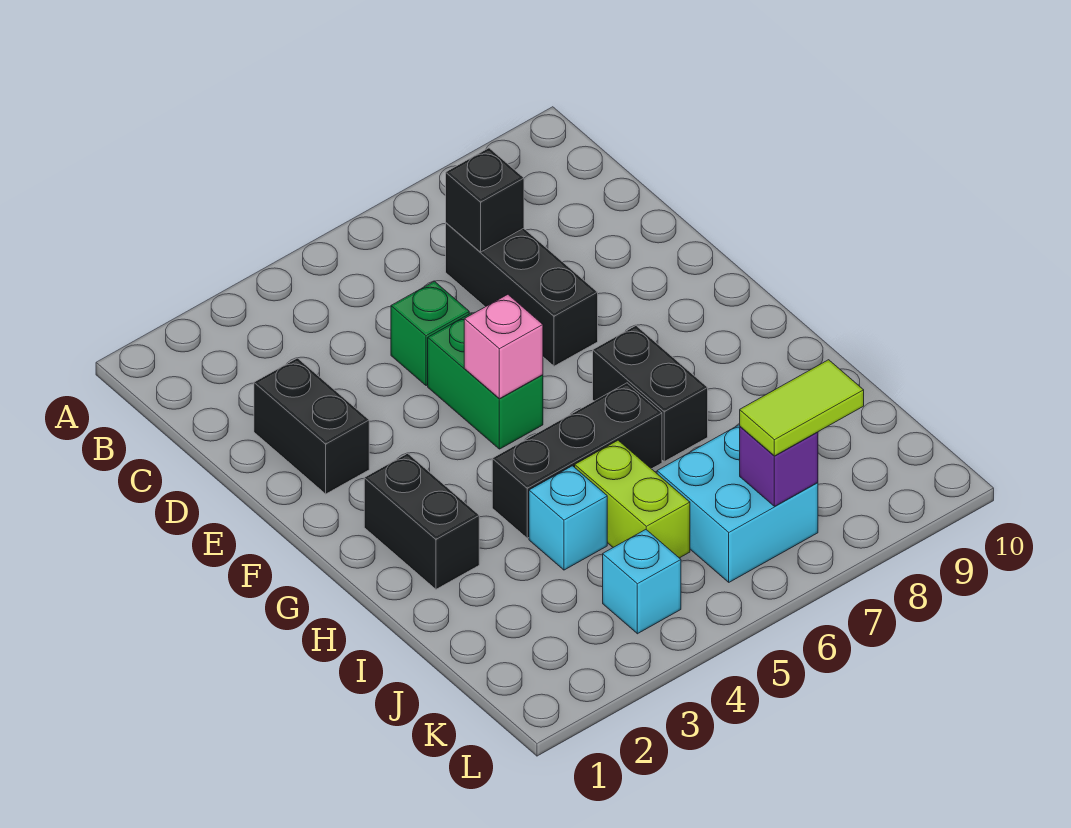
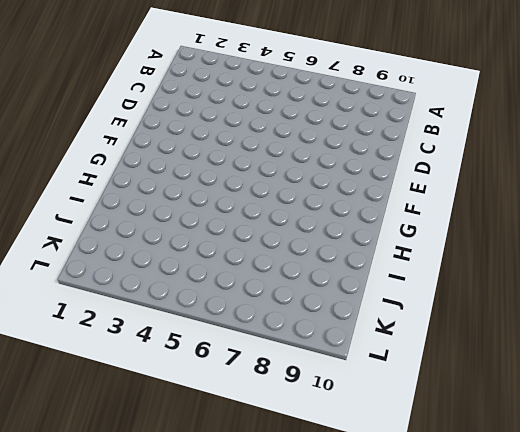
none -> black brick C7:E7 level 1
none -> black brick D2:E2 level 1
none -> green brick D5 level 1

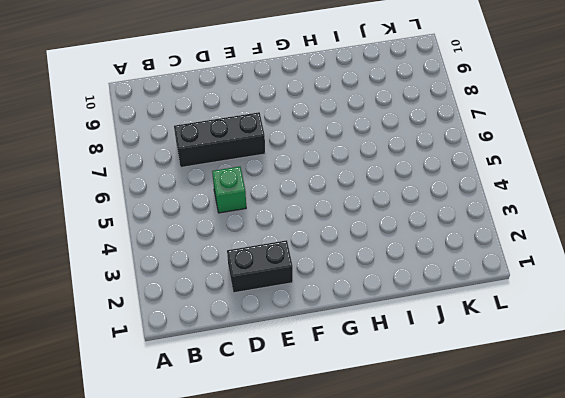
none -> green brick E5:F5 level 1
none -> black brick G2:H2 level 1
none -> black brick G7:H7 level 1

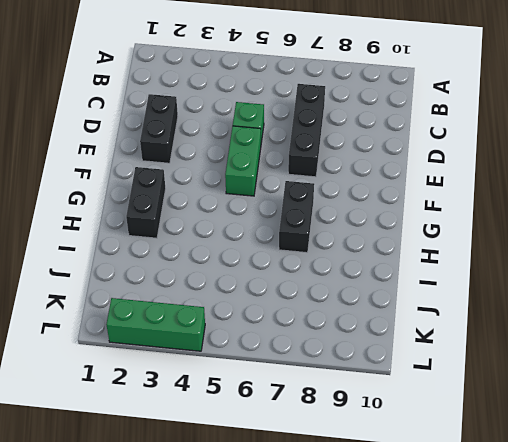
green brick L2:L4 level 1 -> none
none -> black brick H4:H6 level 1
none -> cyan brick I4 level 1
none -> lime brick I5:J5 level 1

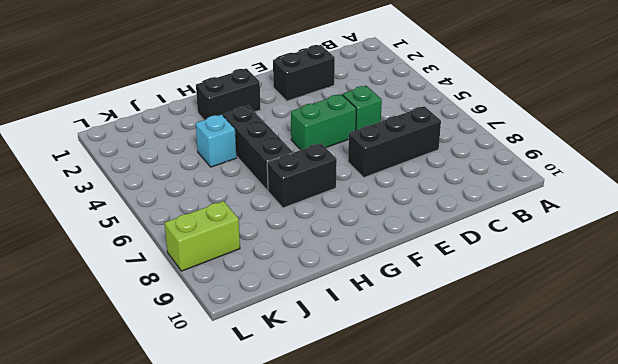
lime brick K8:L8 level 1 -> lime brick I5:J5 level 1
none -> cyan brick J6:K7 level 1
none -> cyan brick K4 level 1
none -> black brick C7 level 2

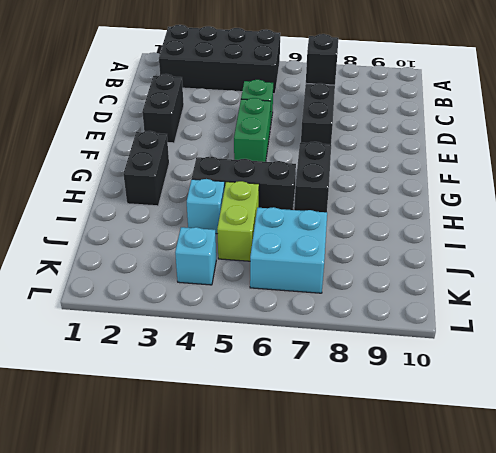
black brick A2:B5 level 1 -> none
none -> pink brick F5 level 2
none -> purple brick K7 level 2
none -> lime tile K7:K8 level 3

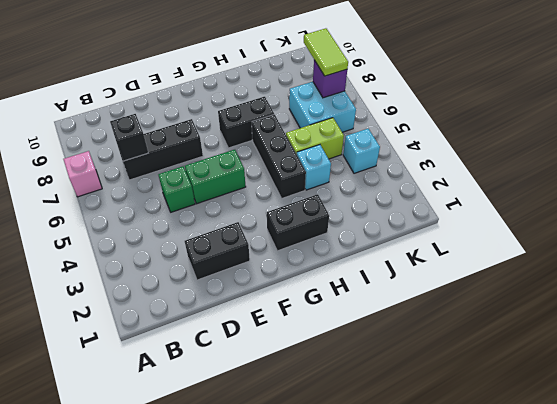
pink brick A7 level 1 -> pink brick F5 level 2

